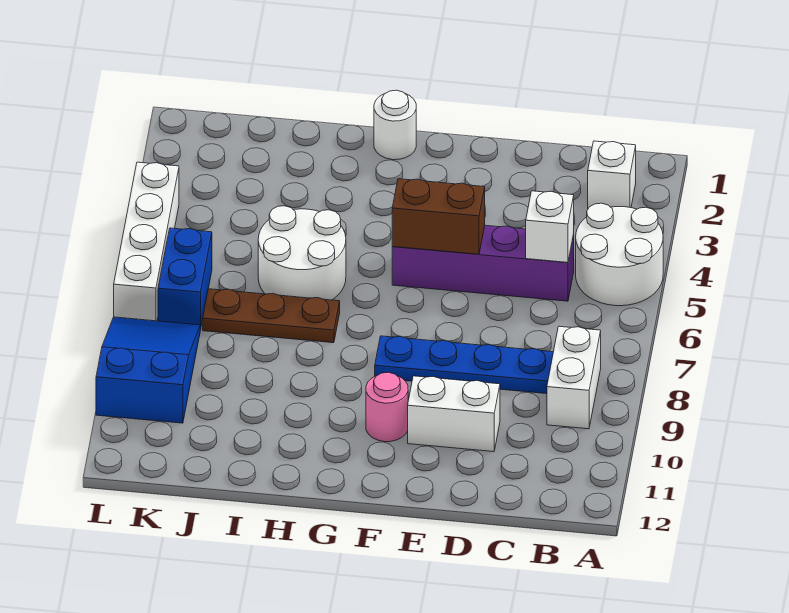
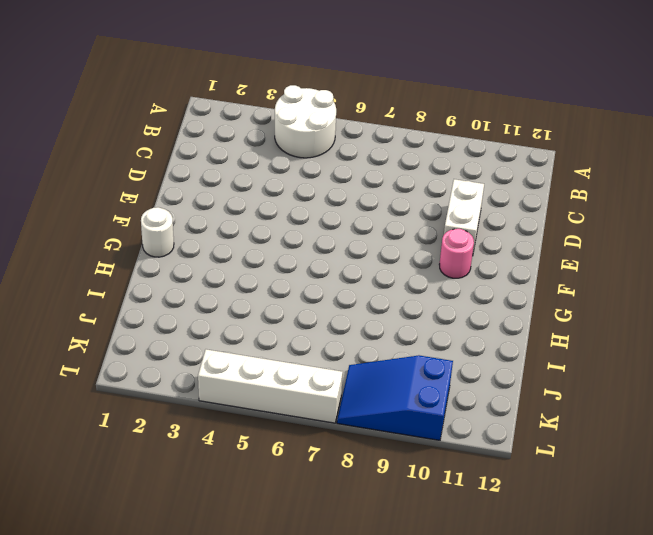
none -> white brick B2 level 1
none -> white brick B8:B9 level 1
none -> purple brick C5:F5 level 1

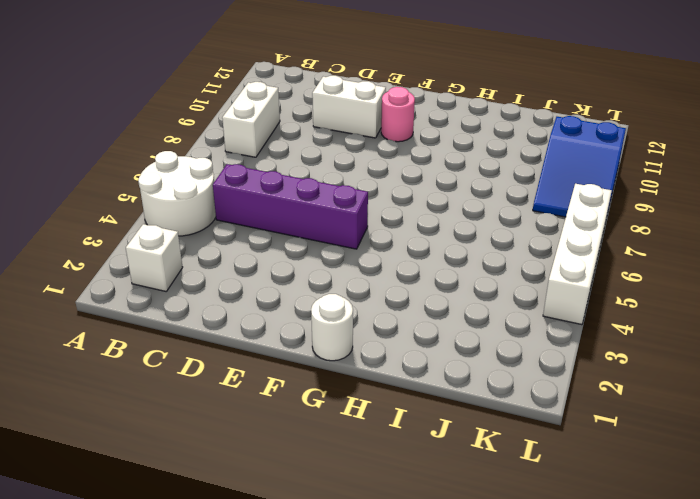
none -> blue plate C8:F8 level 1
none -> white round brick H5:I6 level 1
none -> brown plate H7:J7 level 1

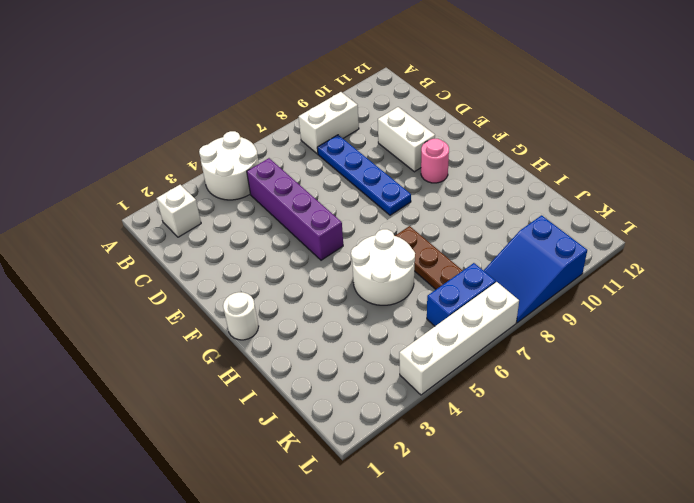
none -> white brick C5 level 2
none -> brown brick E5:F5 level 2

